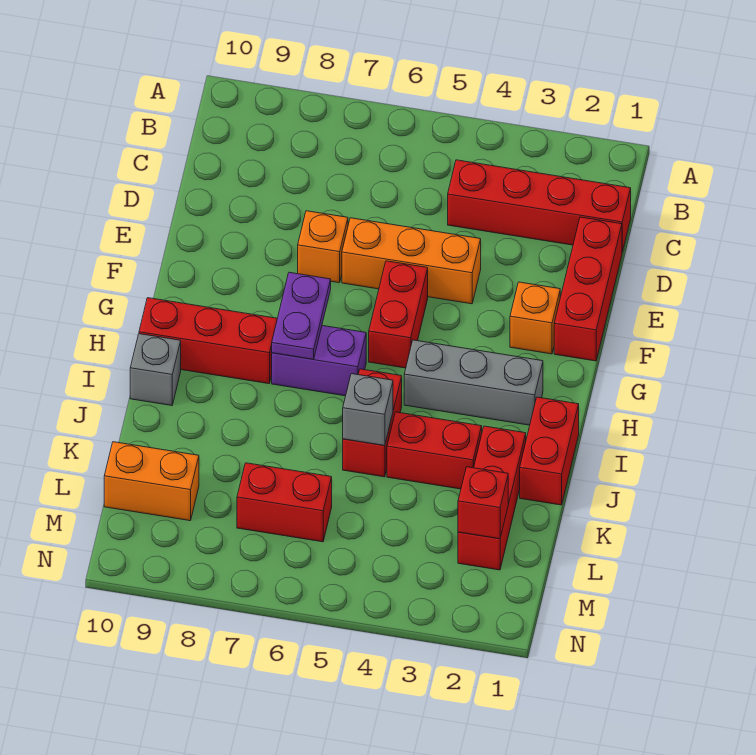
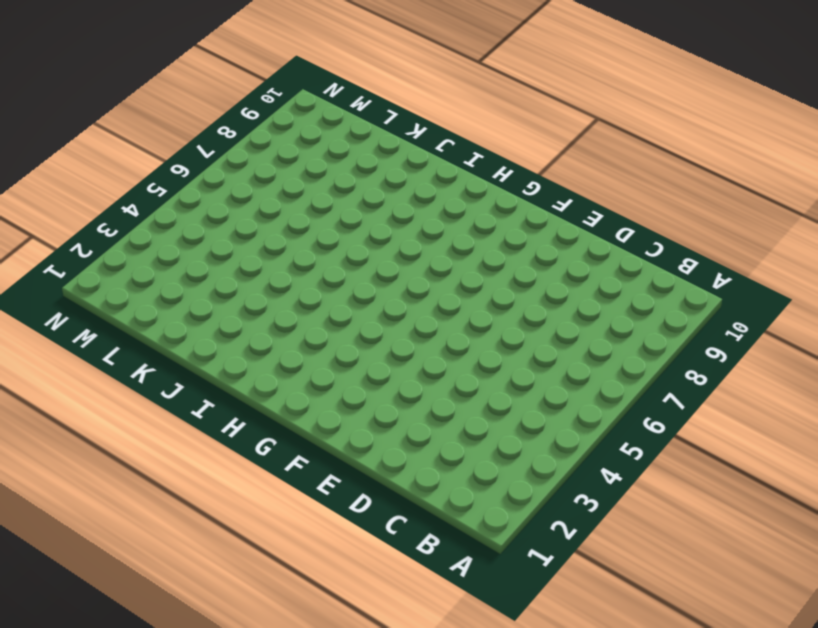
none -> red brick C1:C4 level 1
none -> red brick D1:F1 level 1
none -> orange brick E4:E6 level 1

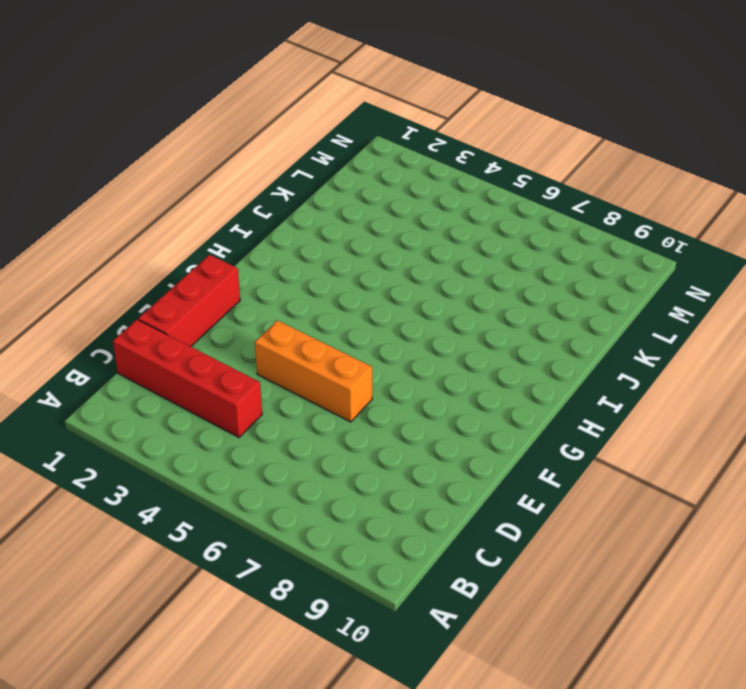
none -> orange brick E7 level 1
none -> orange brick F2 level 1
none -> red brick F5:G5 level 1

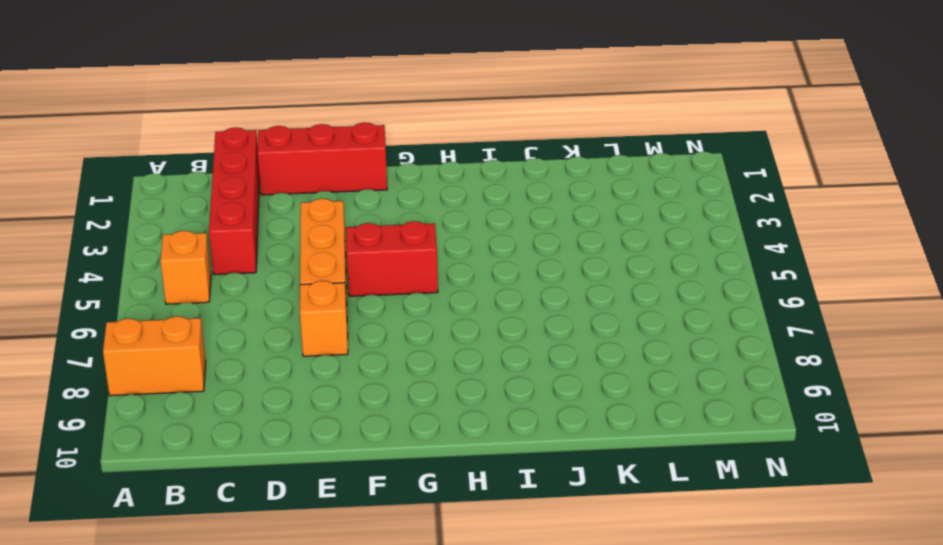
orange brick A8:B8 level 1 -> orange brick L9:L10 level 1
orange brick B5 level 1 -> orange brick F2 level 1
none -> grey brick H2:H4 level 1
none -> purple brick H6:H7 level 1
none -> red brick H8:H10 level 1

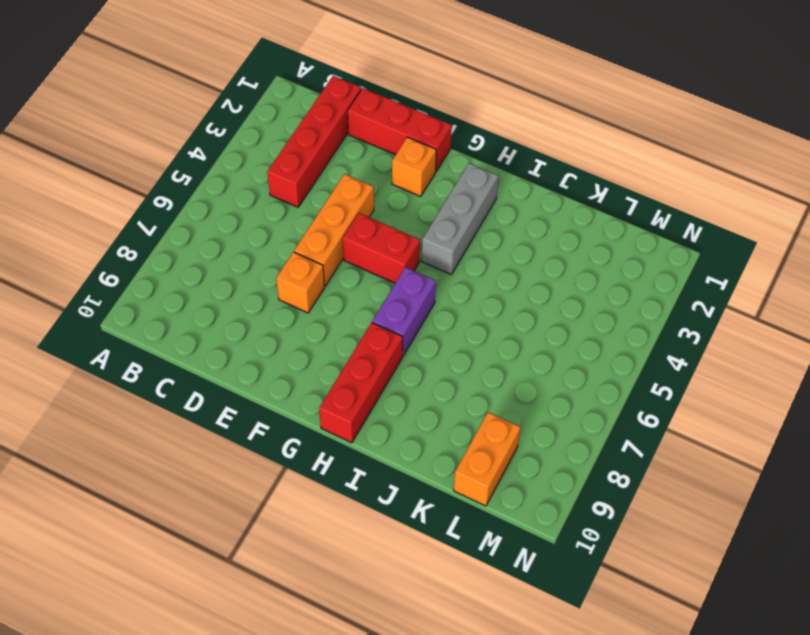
none -> red brick I1:J1 level 1
none -> red brick I5:J5 level 1
none -> grey brick I10 level 1

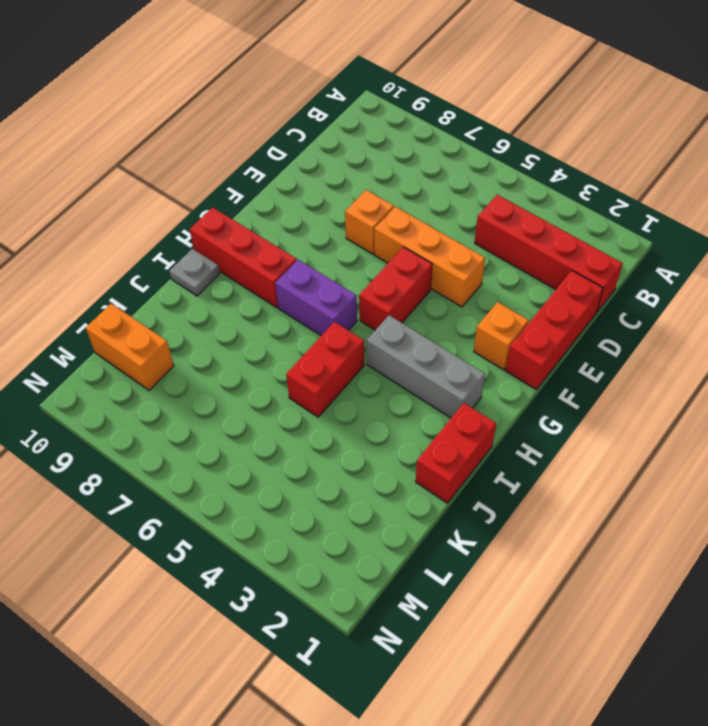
grey plate I10 level 1 -> grey brick I10 level 1
none -> red brick J2:L2 level 1
none -> red brick J3:J4 level 1
none -> red brick L6:L7 level 1

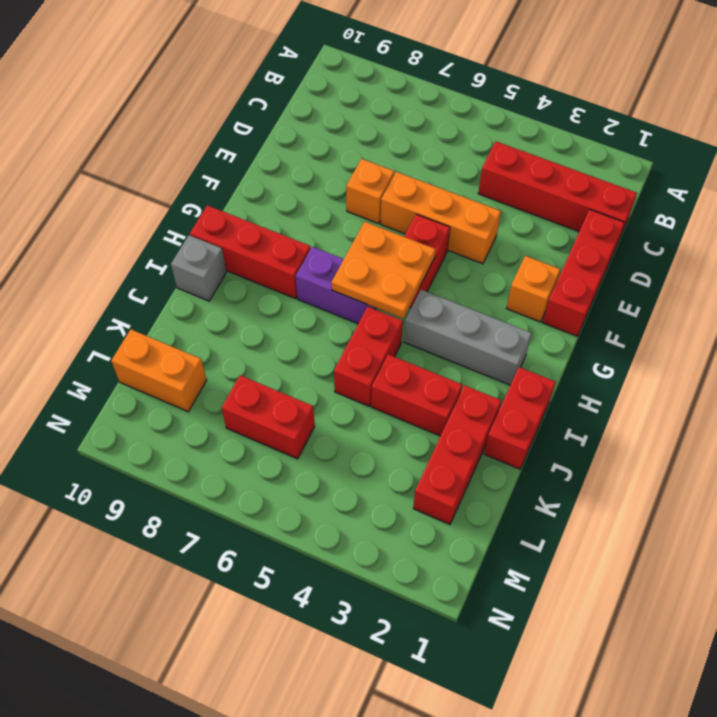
orange plate G5:H6 level 2 -> none
none -> purple plate G7:H7 level 2
none -> grey brick J5 level 2
none -> red brick L2 level 2

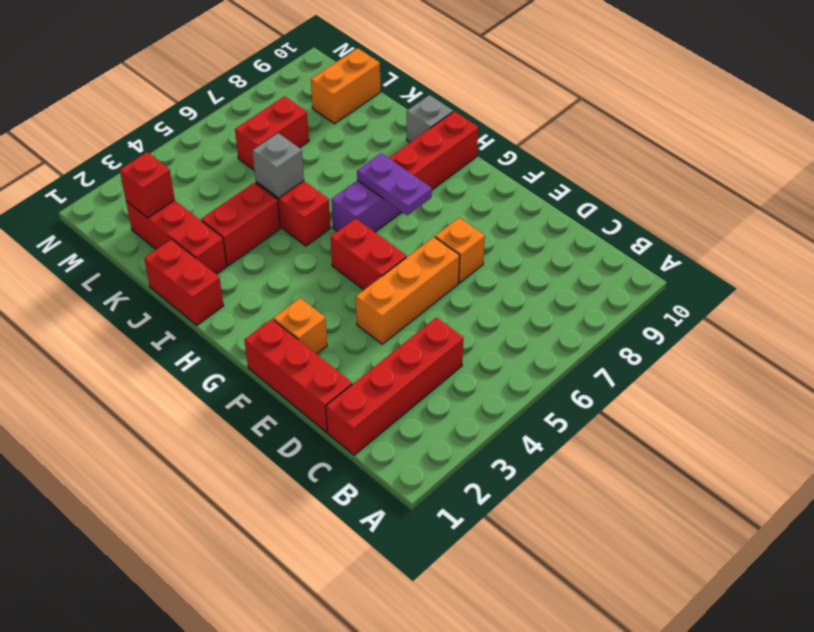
none -> grey brick H2:H4 level 1

